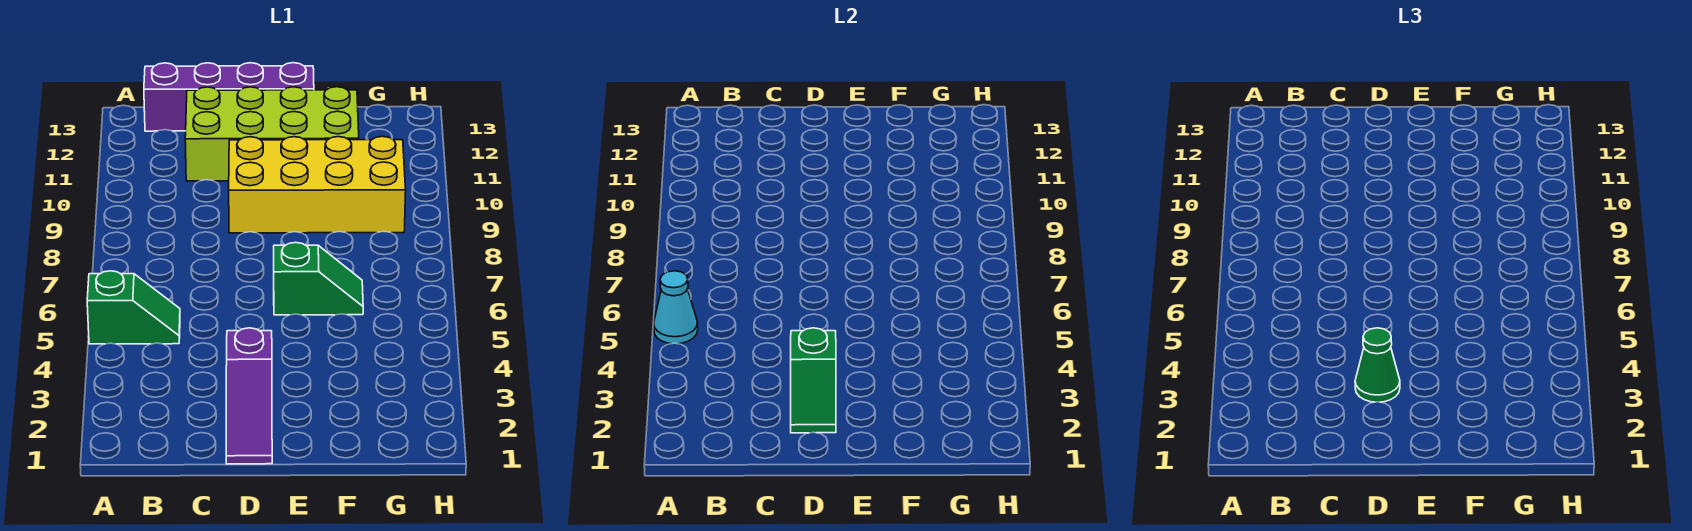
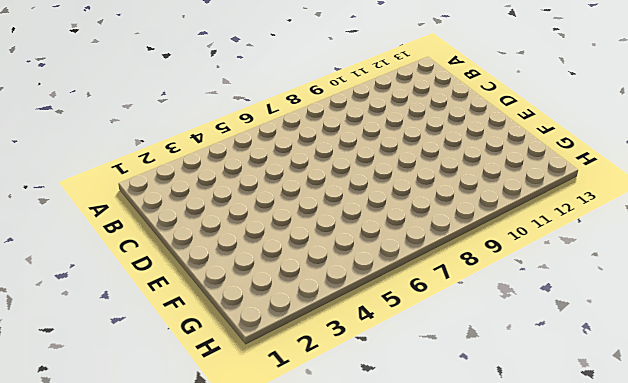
none -> green slope A5:B5 level 1 top A
none -> purple brick B13:E13 level 1

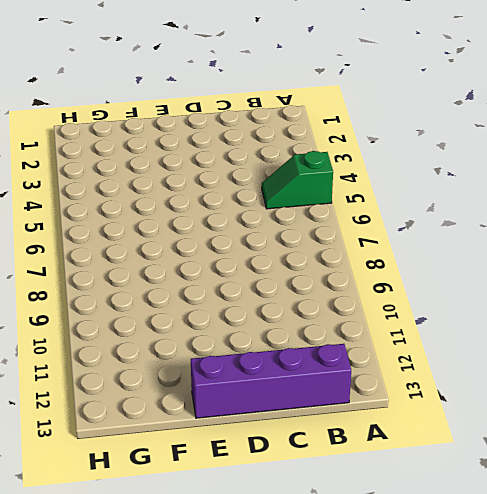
none -> lime brick C11:F12 level 1
none -> purple slope D1:D3 level 1 top 3

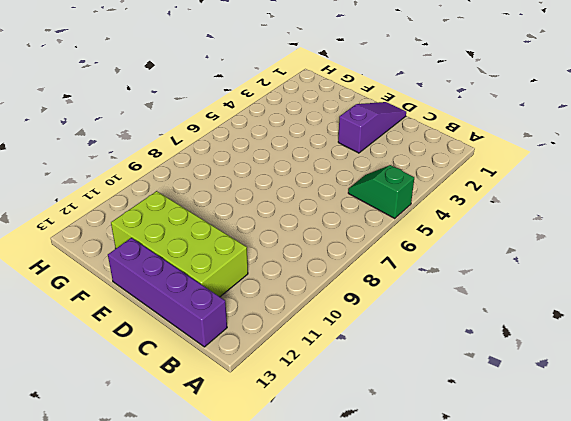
none -> yellow brick D9:G10 level 1
none -> green slope E6:F6 level 1 top E

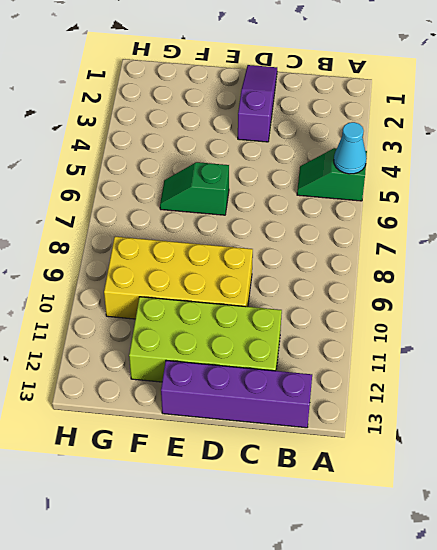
none -> green slope D2:D3 level 2 top 3
none -> green cone D3 level 3

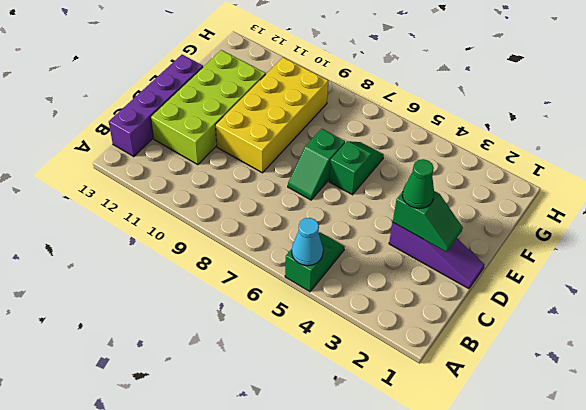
green slope D7:E7 level 1 top E -> none

